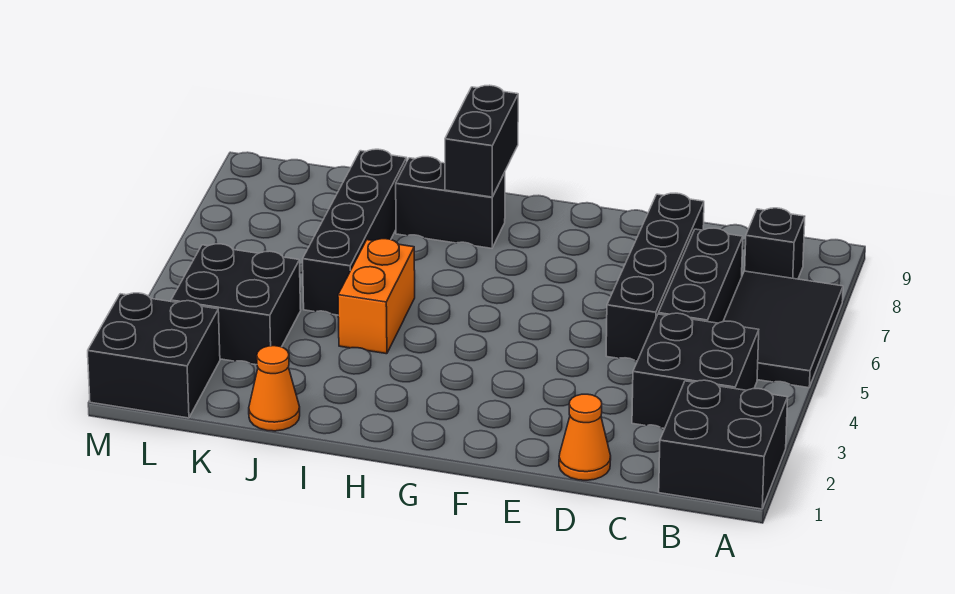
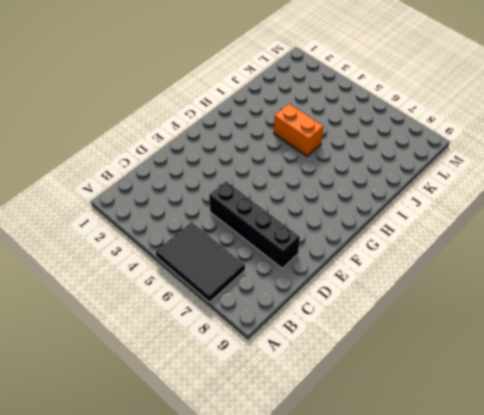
none -> black brick A1:B2 level 1
none -> black brick B3:C4 level 1
none -> black brick B8 level 1

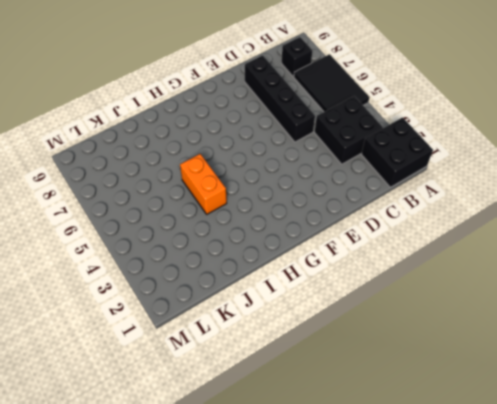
none -> black brick C5:C7 level 1
none -> orange cone D1 level 1
none -> black brick H8:I8 level 1

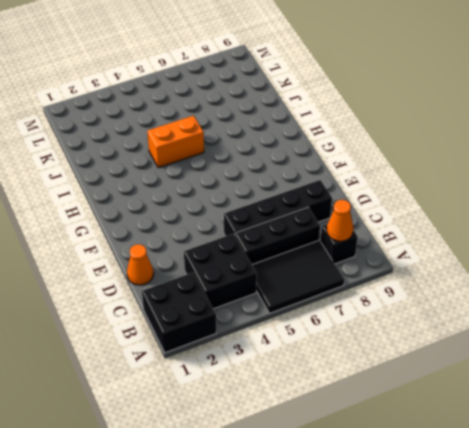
orange cone B8 level 2 -> orange cone J1 level 1
none -> black brick H8:I8 level 1
none -> black brick J5:J8 level 1
none -> black brick K3:L4 level 1

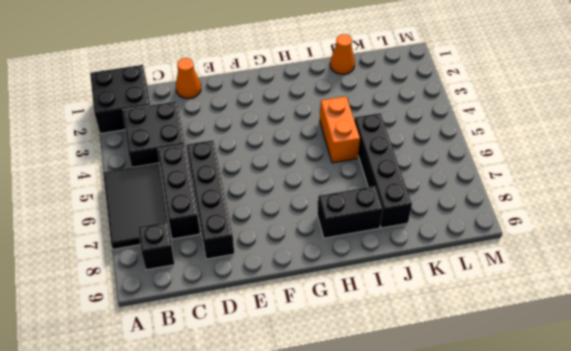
none -> black brick K3:L4 level 1
none -> black brick L1:M2 level 1
none -> black brick H8:H9 level 2

